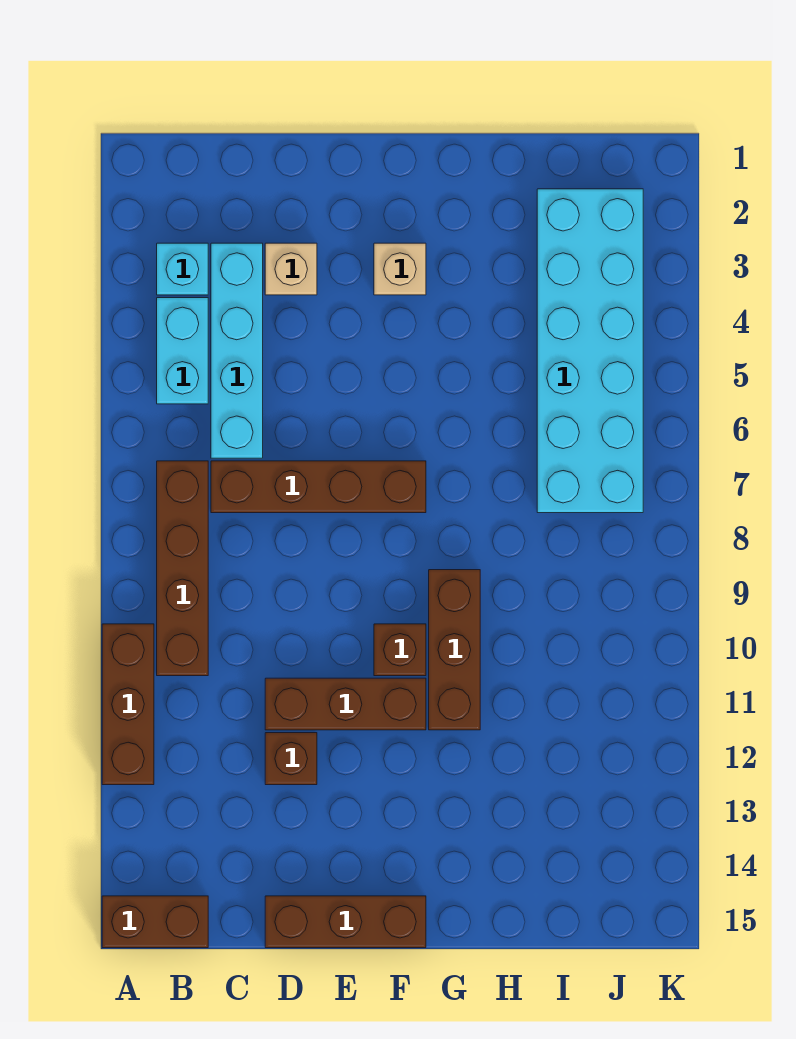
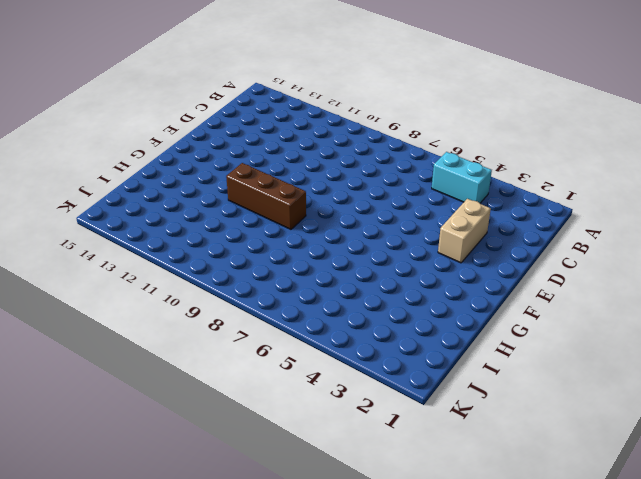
tan brick D3:E3 level 1 -> tan brick D3 level 1
none -> brown brick A10:A12 level 1
none -> brown brick A15:B15 level 1
none -> cyan brick B3 level 1

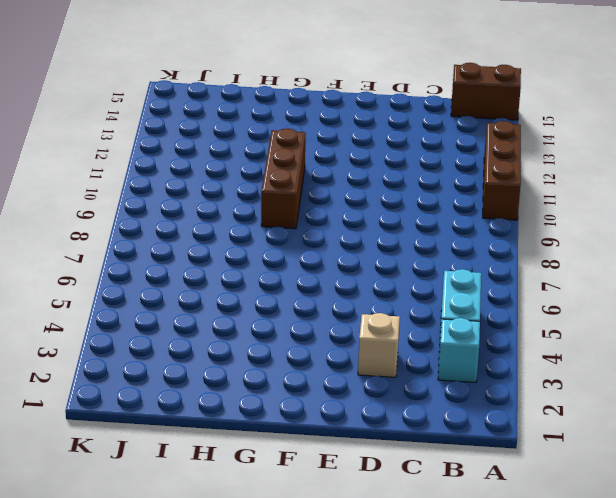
none -> brown brick B7:B10 level 1
none -> cyan brick C3:C6 level 1
none -> brown brick C7:F7 level 1

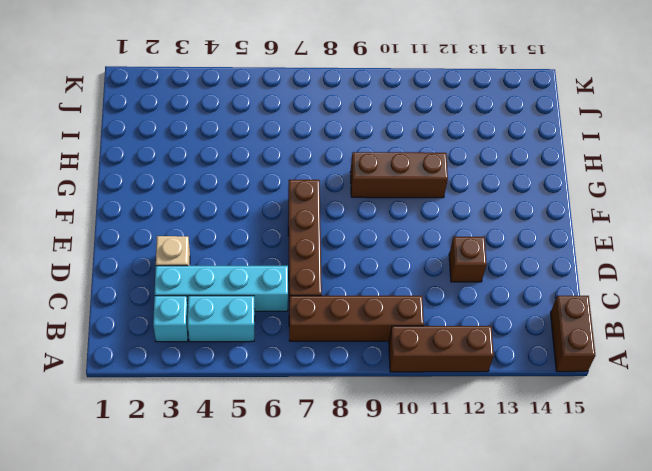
none -> brown brick D11:F11 level 1
none -> brown brick D15:F15 level 1
none -> tan brick F3 level 1

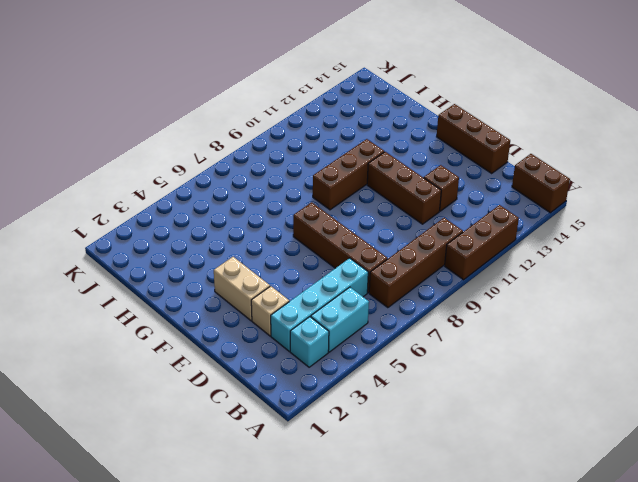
tan brick E3:F3 level 1 -> tan brick F3 level 1
none -> brown brick F10 level 1
none -> cyan brick I2:J7 level 1

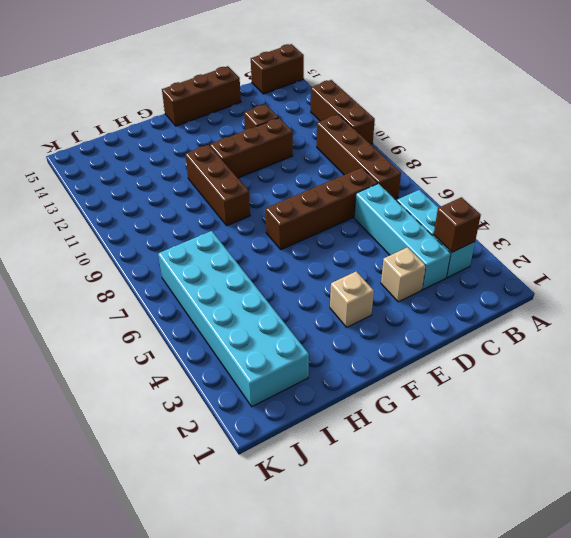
brown brick B3 level 2 -> brown brick F10 level 1

